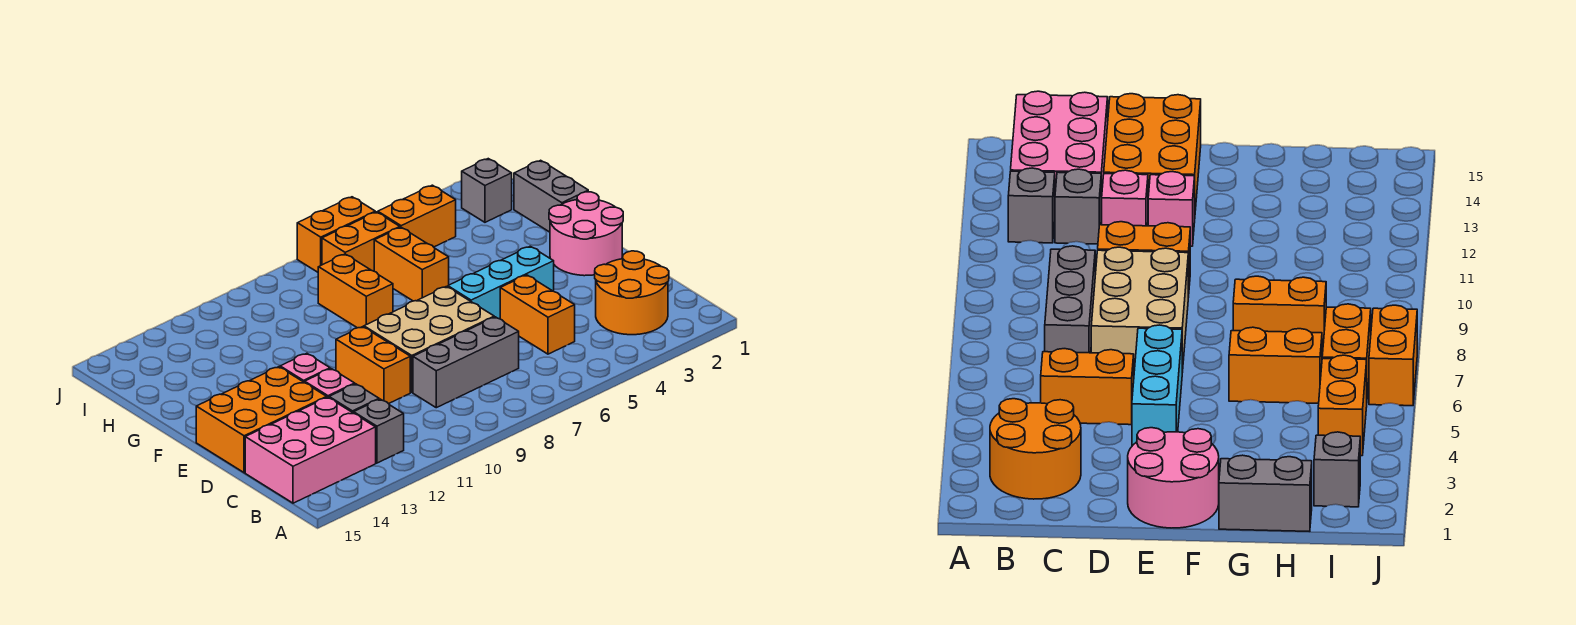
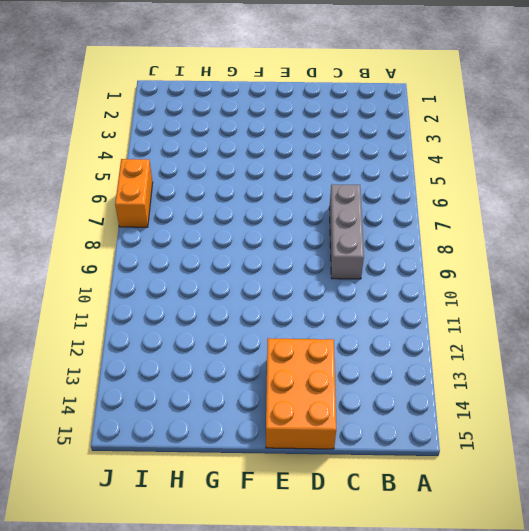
none -> orange round brick B2:C3 level 1
none -> grey brick B12 level 1
none -> pink brick B13:C15 level 1

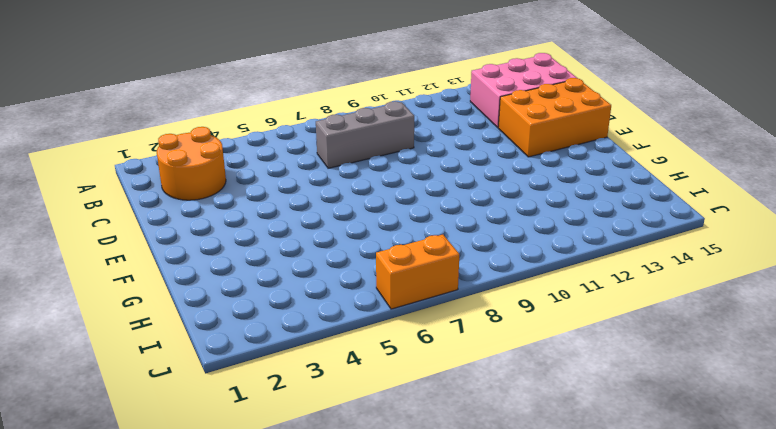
none -> grey brick B12 level 1
none -> orange brick C5:D5 level 1
none -> grey brick C12 level 1

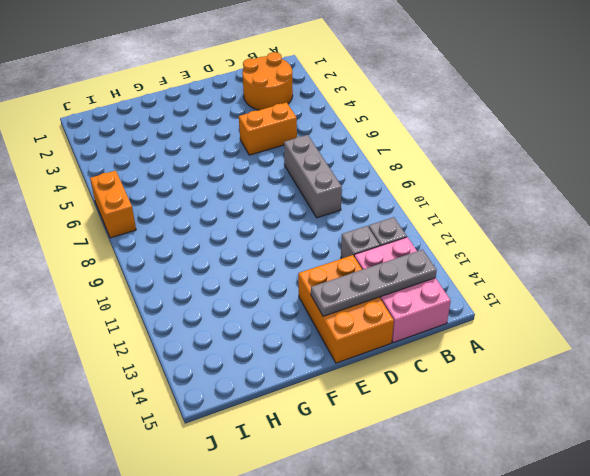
grey plate B14:E14 level 2 -> none
none -> tan brick D7:E9 level 1
none -> orange brick D10:E10 level 1
none -> pink brick D12 level 1

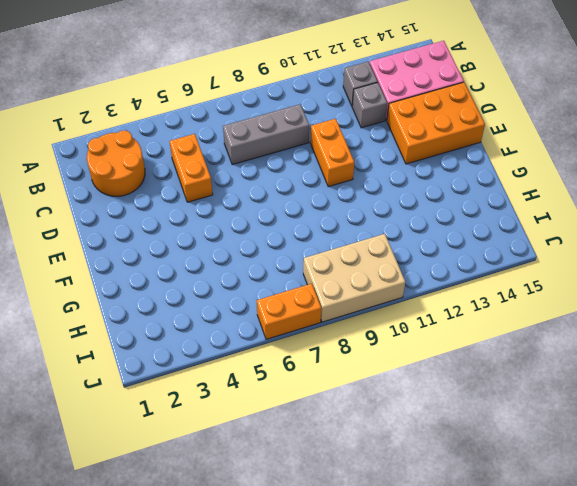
tan brick I8:J10 level 1 -> tan brick D7:E9 level 1
none -> pink brick D12 level 1
none -> pink round brick E1:F2 level 1
none -> cyan brick E4:E6 level 1

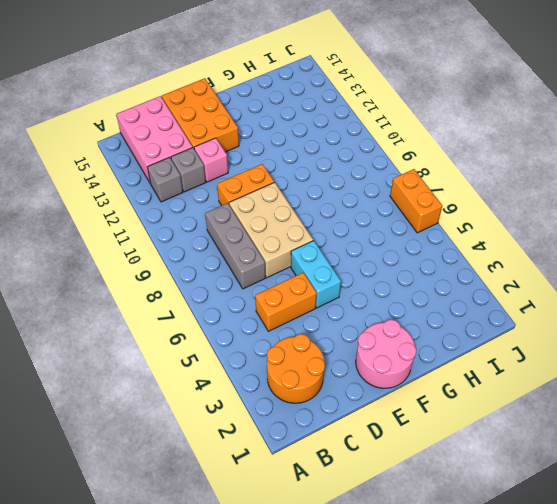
cyan brick E5:E6 level 1 -> cyan brick E4:E6 level 1
none -> pink brick E12 level 1
none -> grey brick G1:H1 level 1
none -> orange brick G6:H6 level 1

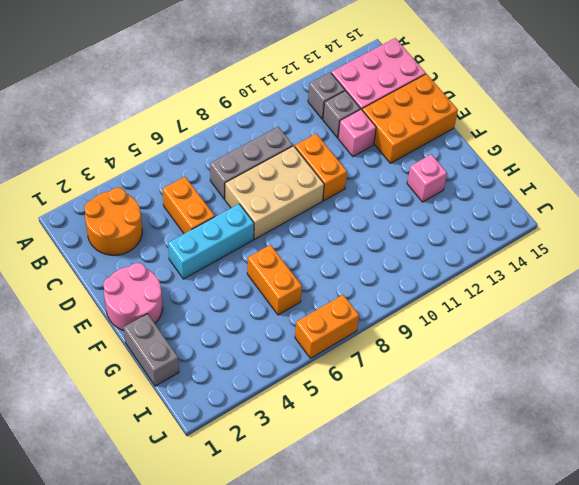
pink brick G13 level 1 -> pink brick E12 level 1
none -> orange brick G8:H8 level 1
none -> grey brick I2 level 1
none -> orange brick I4:I5 level 1

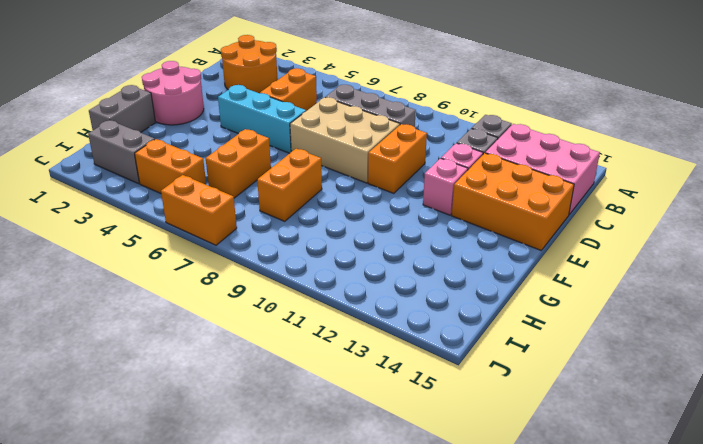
grey brick I2:I3 level 1 -> grey brick I2 level 1
none -> orange brick I6:I7 level 1

